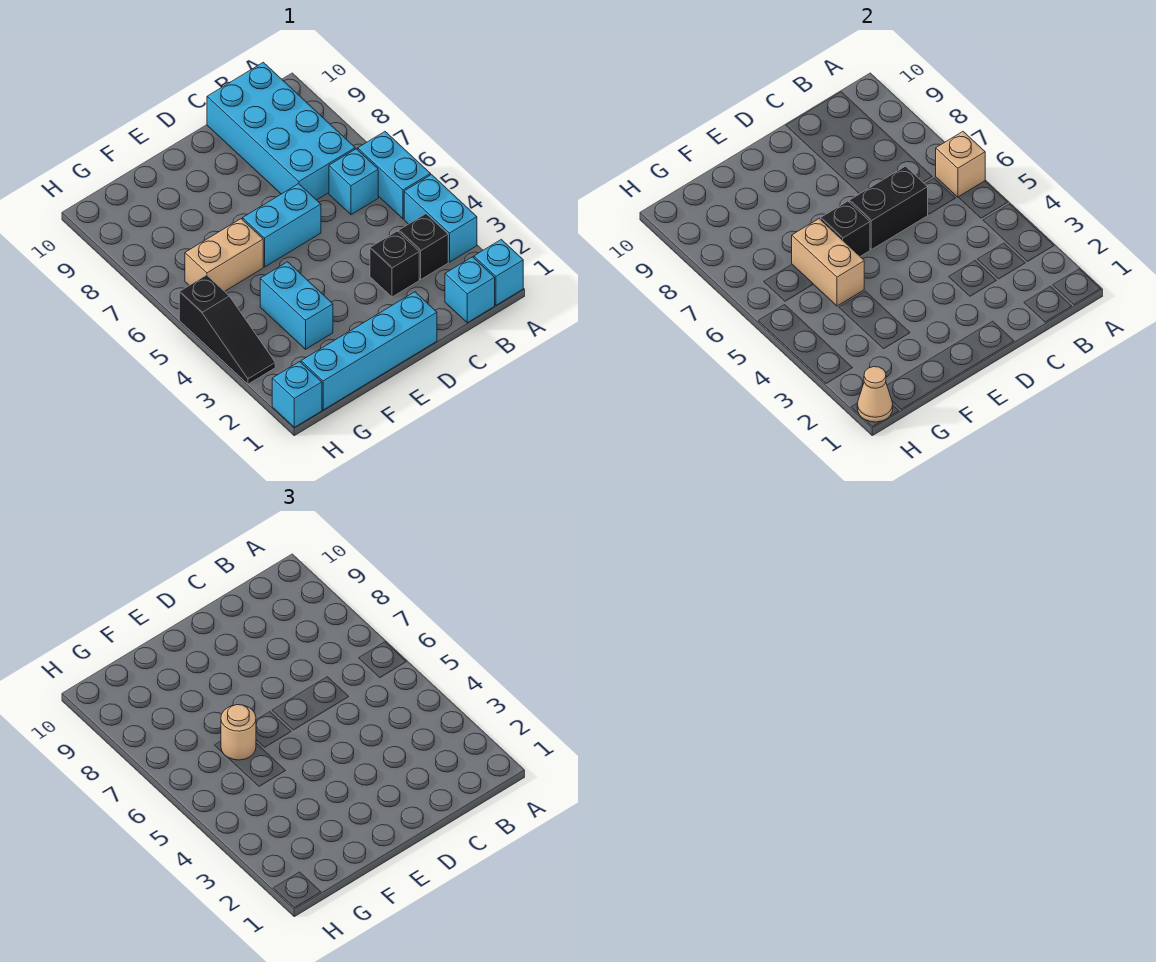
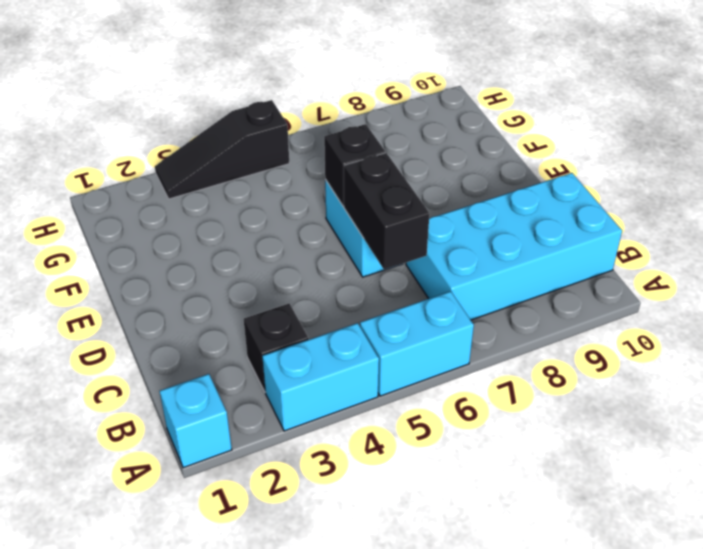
none -> cyan brick B1 level 1
none -> cyan brick B6 level 1
none -> black brick C3 level 1

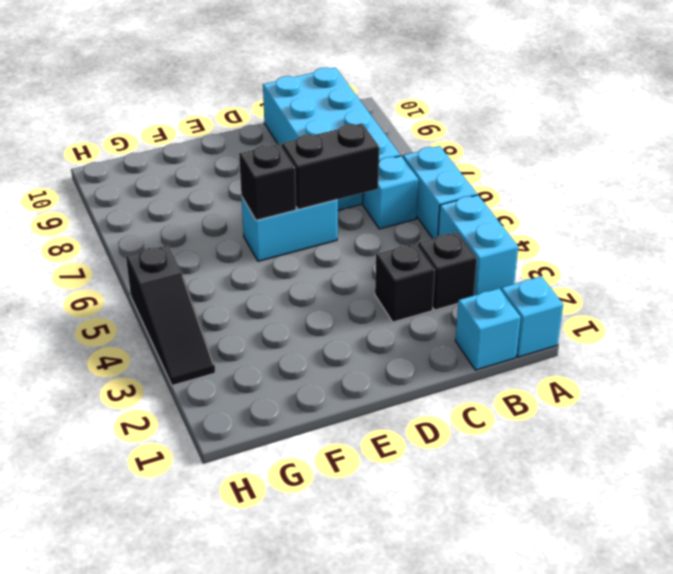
none -> cyan brick D1:G1 level 1
none -> cyan brick F3:F4 level 1
none -> tan brick F6:G6 level 1

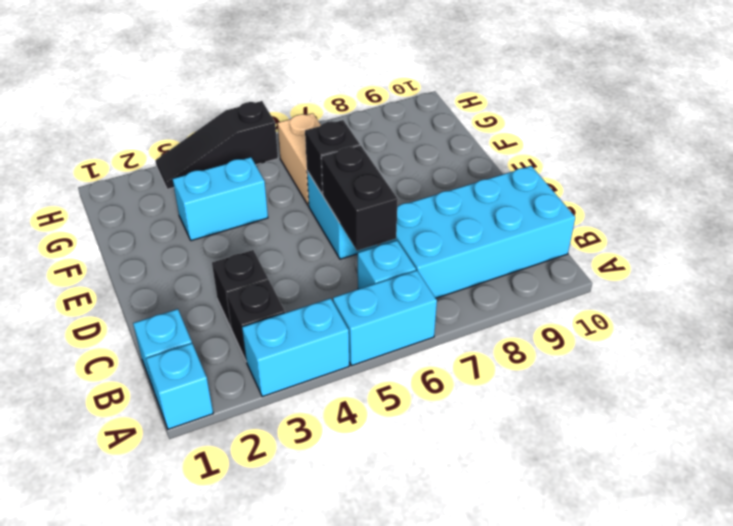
none -> cyan brick D1:G1 level 1
none -> cyan brick H1 level 1
none -> tan brick A6 level 2

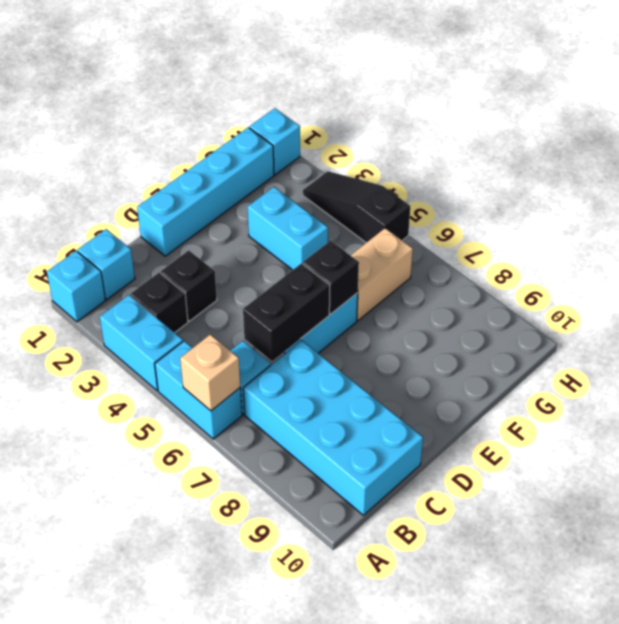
none -> tan brick F5:F6 level 2
none -> tan cone H1 level 2
none -> tan round brick F6 level 3

